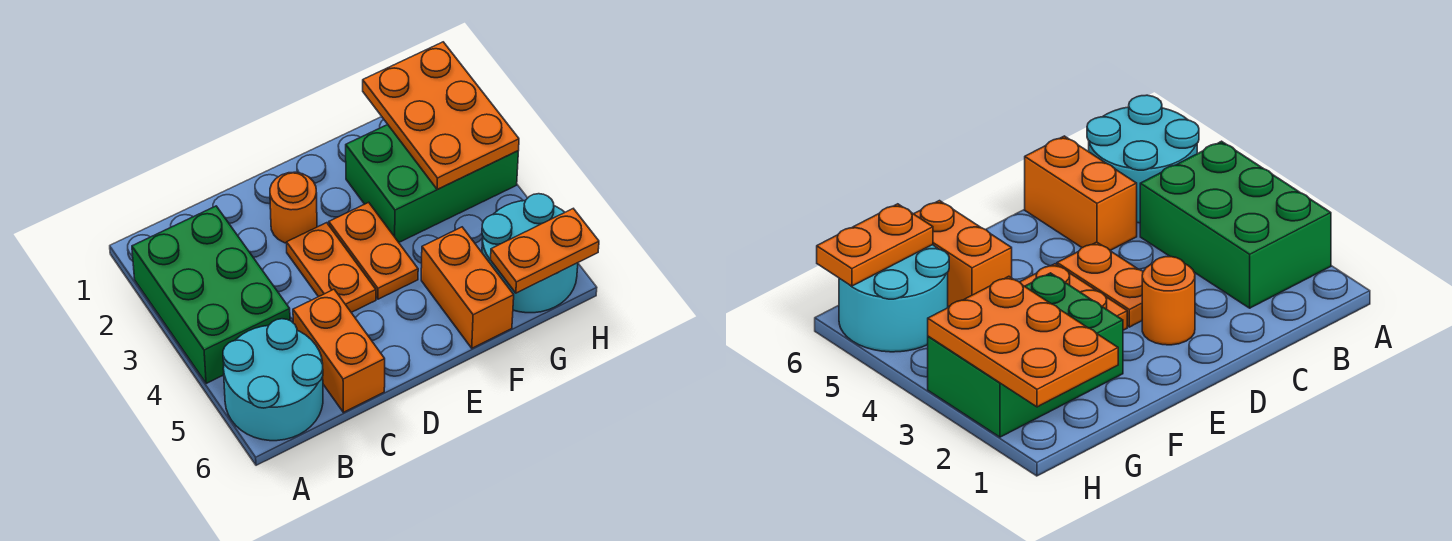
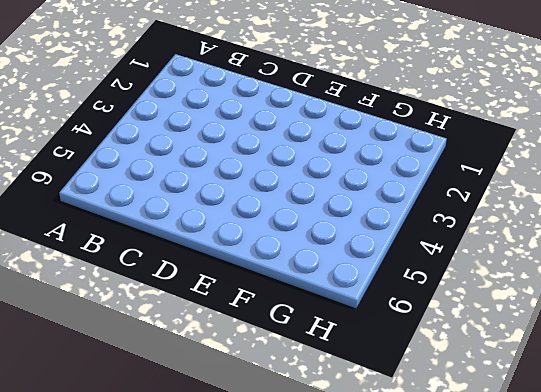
none -> green brick A2:B4 level 1
none -> cyan round brick A5:B6 level 1

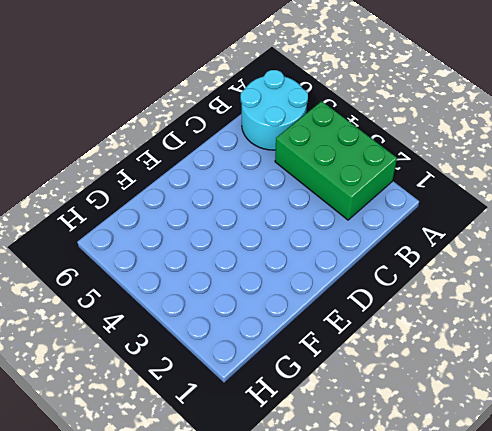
none -> orange brick C5:C6 level 1
none -> orange round brick D2 level 1

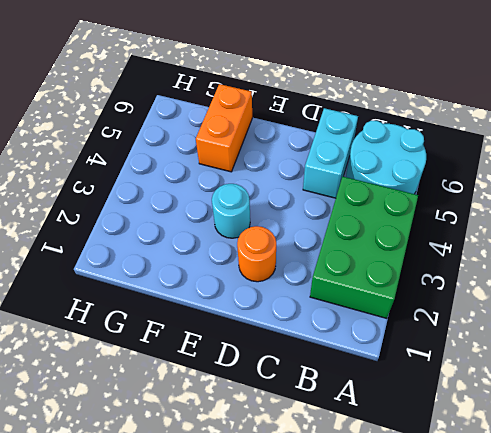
cyan brick C5:C6 level 1 -> orange brick C5:C6 level 1
cyan round brick E3 level 1 -> orange plate E3:E4 level 1
none -> orange plate D3:D4 level 1
none -> green brick F2:H3 level 1

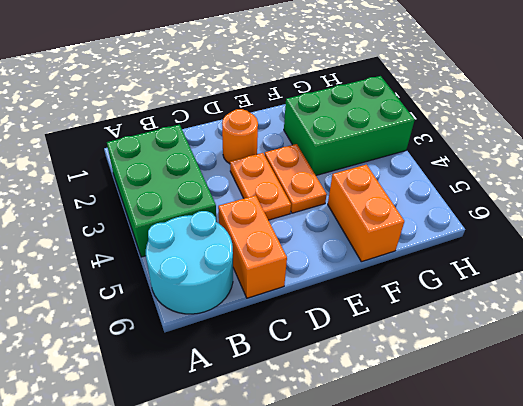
none -> cyan round brick G5:H6 level 1
none -> orange plate G1:H3 level 2

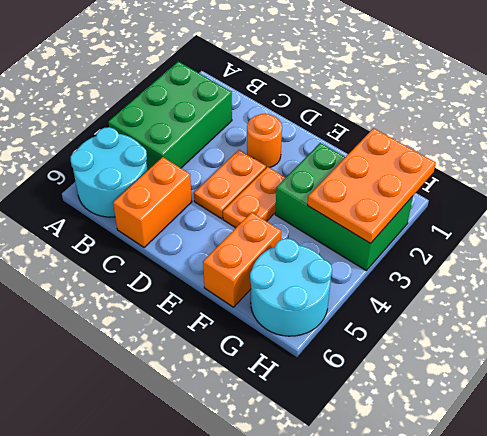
none -> orange plate G6:H6 level 2

